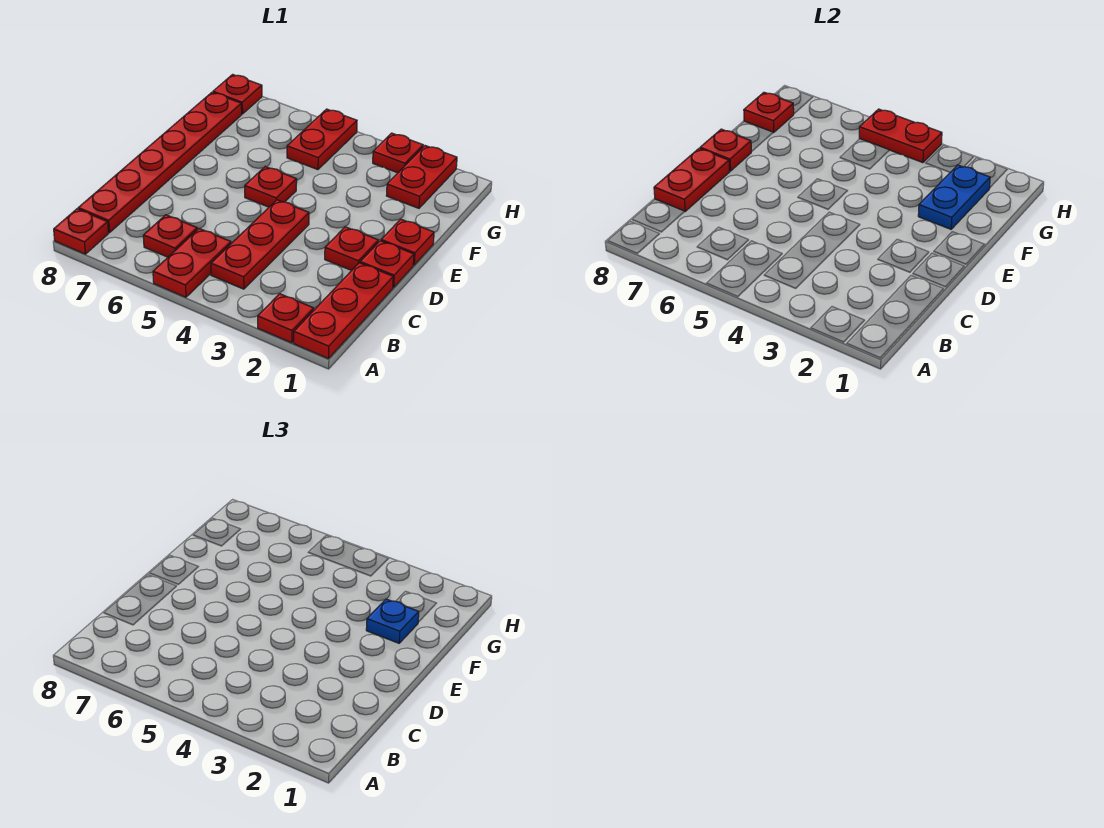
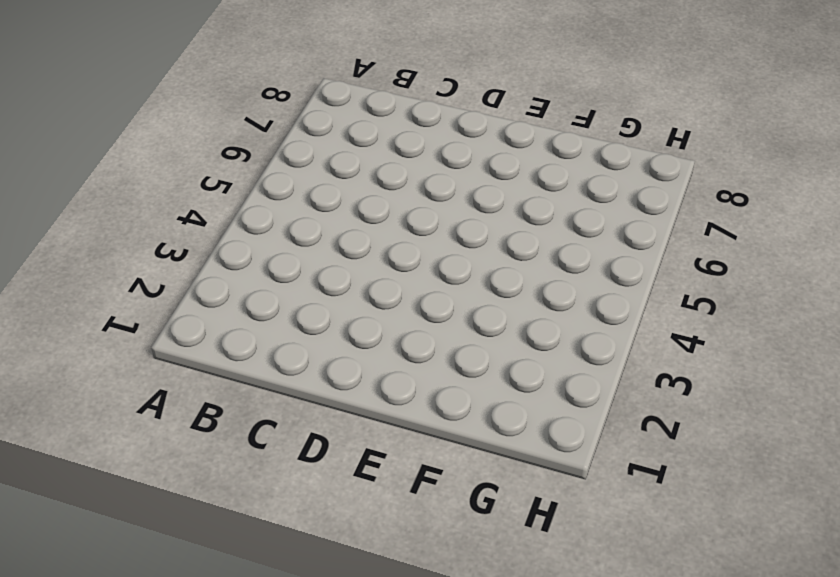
none -> red plate A1:C1 level 1
none -> red plate A2 level 1
none -> red plate A5:B5 level 1

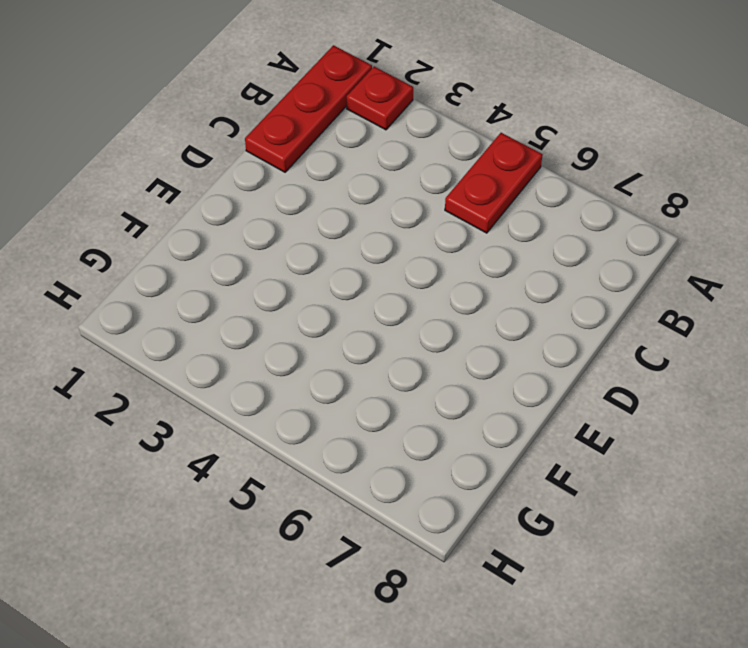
none -> red plate A8 level 1
none -> red plate B4:D4 level 1
none -> red plate B6 level 1

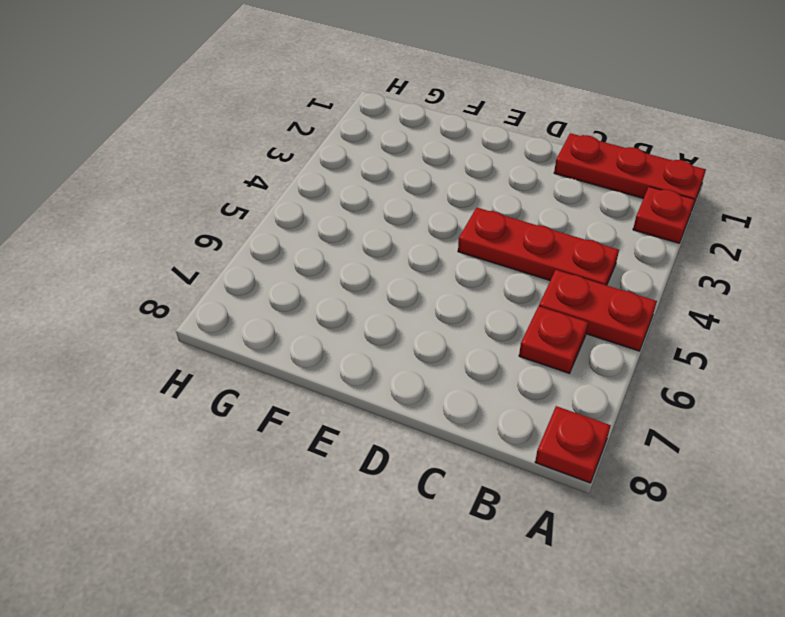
none -> red plate B8:G8 level 1
none -> red plate D1 level 1
none -> red plate D2 level 1

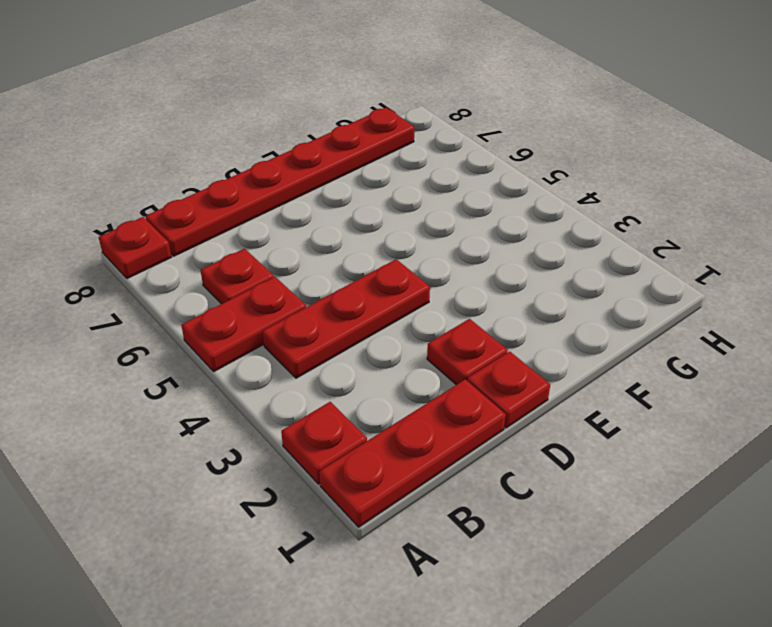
none -> red plate E1 level 1
none -> red plate E5 level 1
none -> red plate G2:H2 level 1

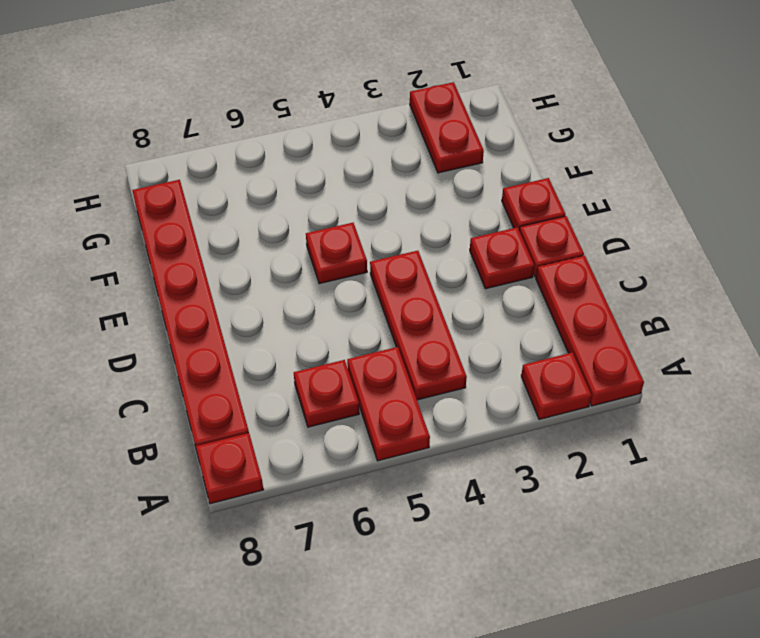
none -> red plate G5:H5 level 1
none -> red plate H3 level 1
none -> red plate H8 level 1

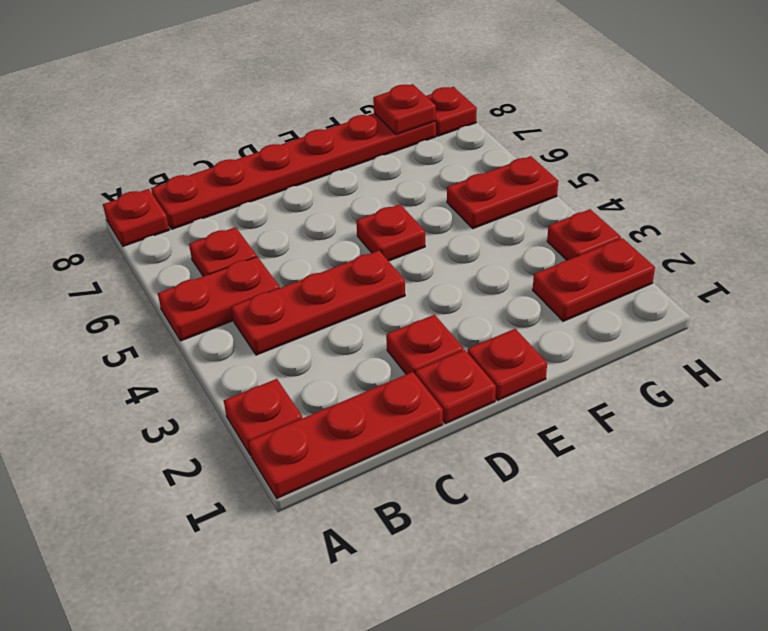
none -> red plate C8:D8 level 2
none -> red plate E8 level 2
none -> blue plate F2:G2 level 2

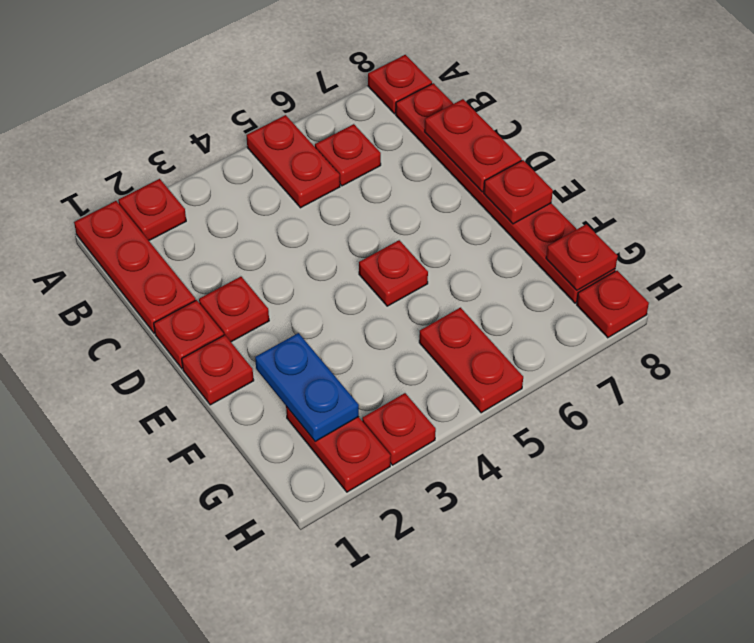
none -> red plate B4:D4 level 1
none -> red plate H4:H5 level 2
none -> blue plate F2 level 3

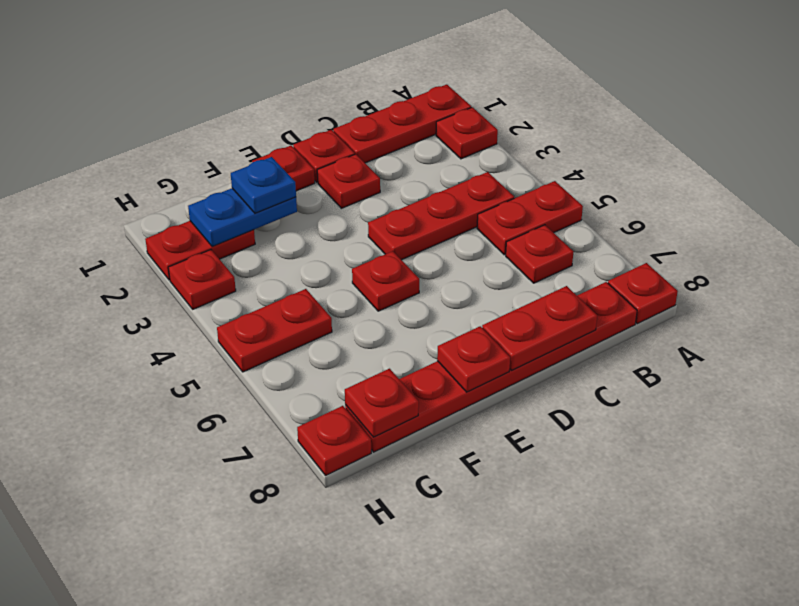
none -> red plate H4:H5 level 2

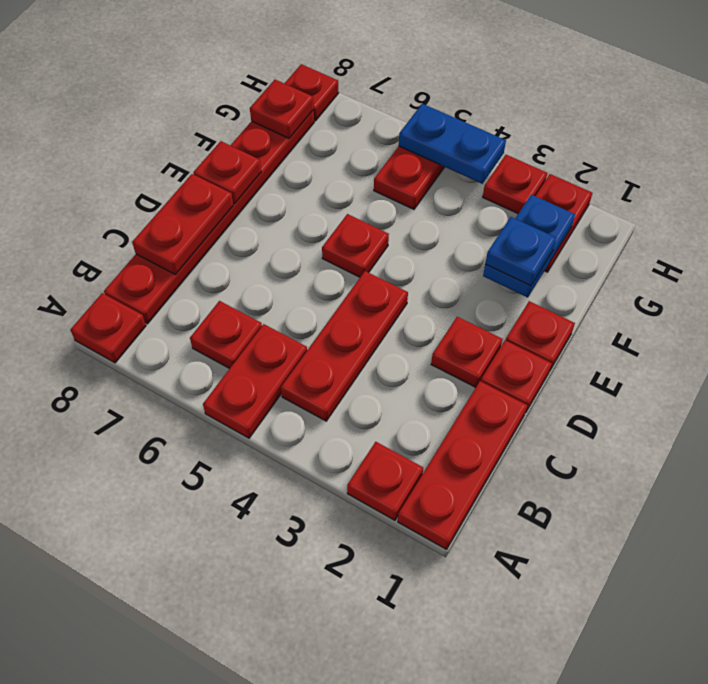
blue plate H4:H5 level 2 -> red plate H4:H5 level 2

